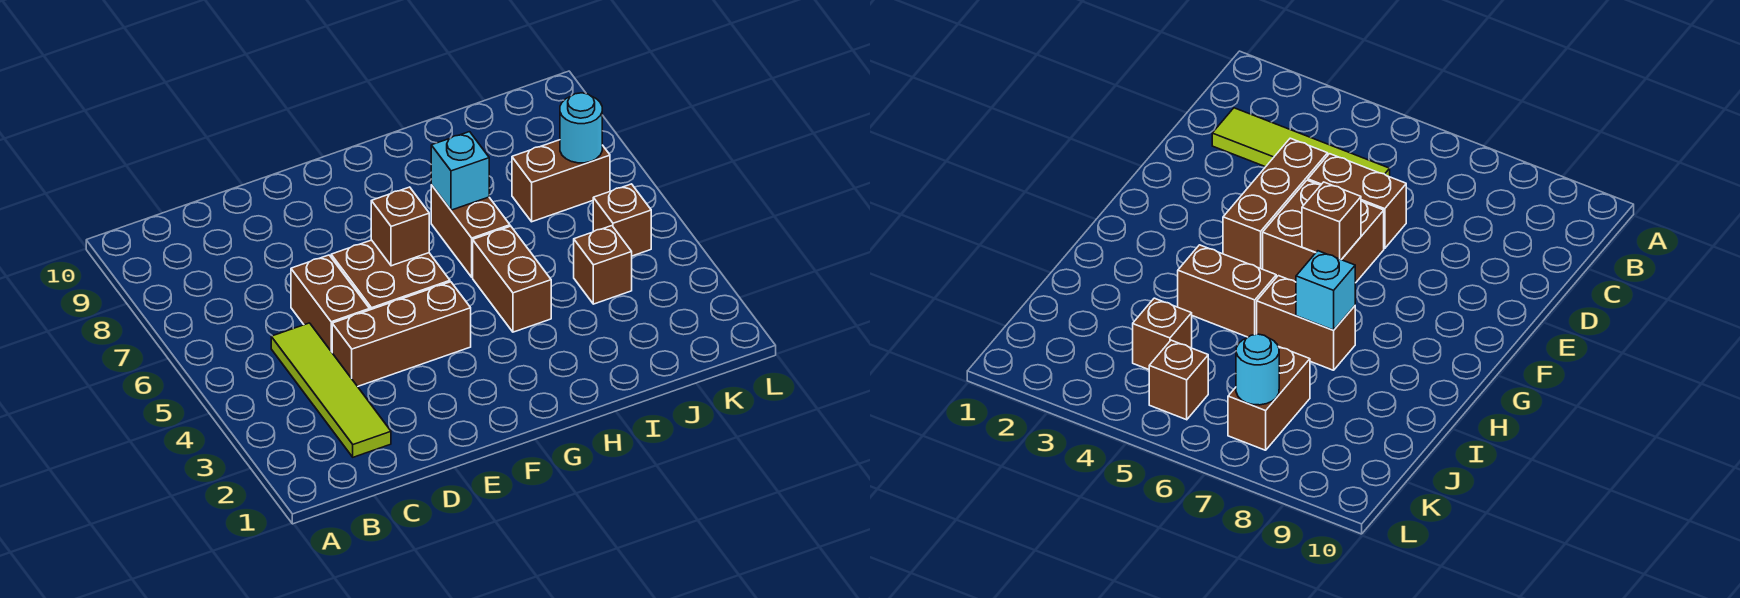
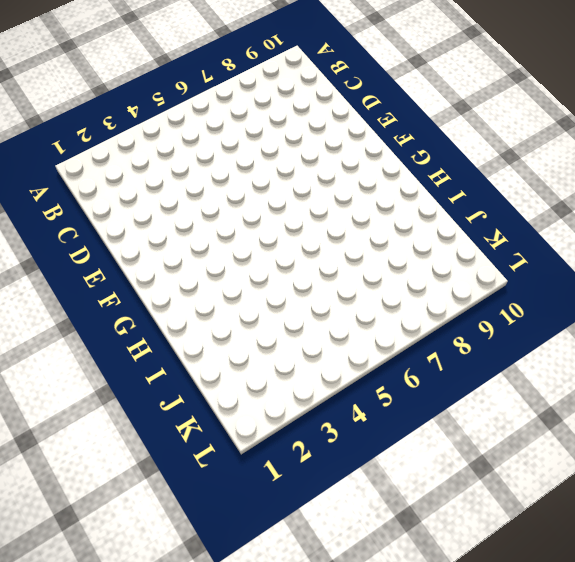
none -> lime tile C2:C5 level 1
none -> brown brick D4:F4 level 1
none -> brown brick D5:D6 level 1

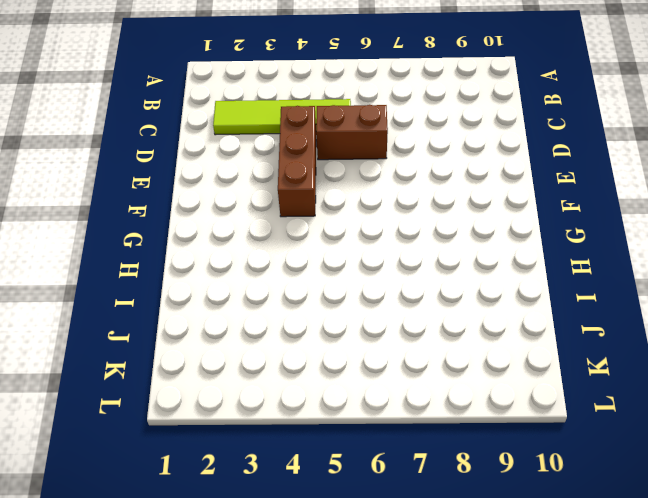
none -> brown brick E5:F6 level 1
none -> brown brick H4:H5 level 1
none -> brown brick H6:H7 level 1

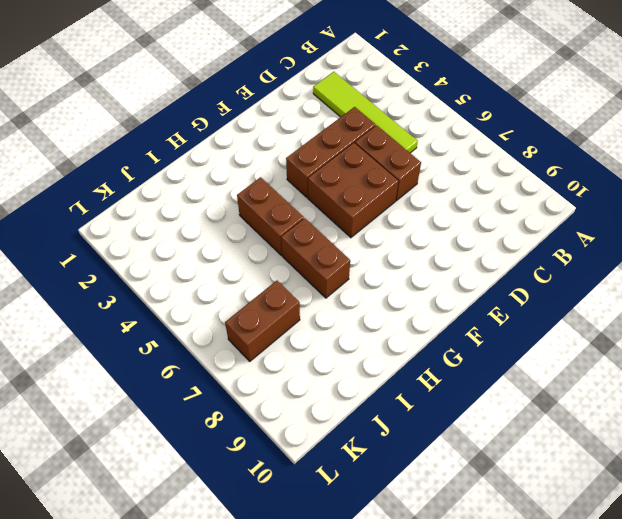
none -> brown brick J4 level 1
none -> brown brick K5 level 1
none -> brown brick F6 level 2

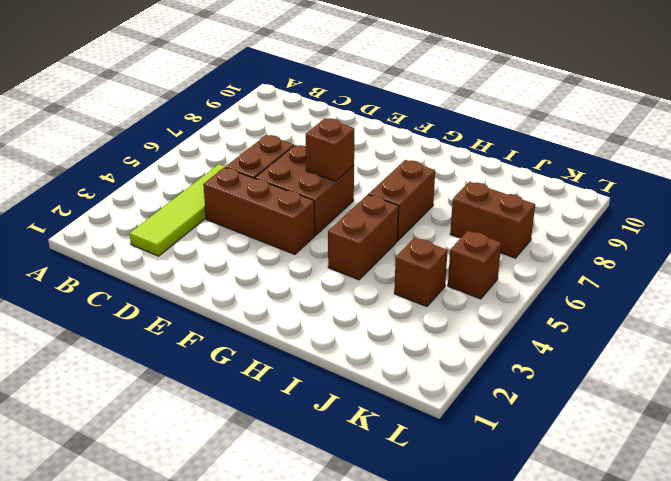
none -> cyan brick H7 level 2
none -> cyan round brick K7 level 2

